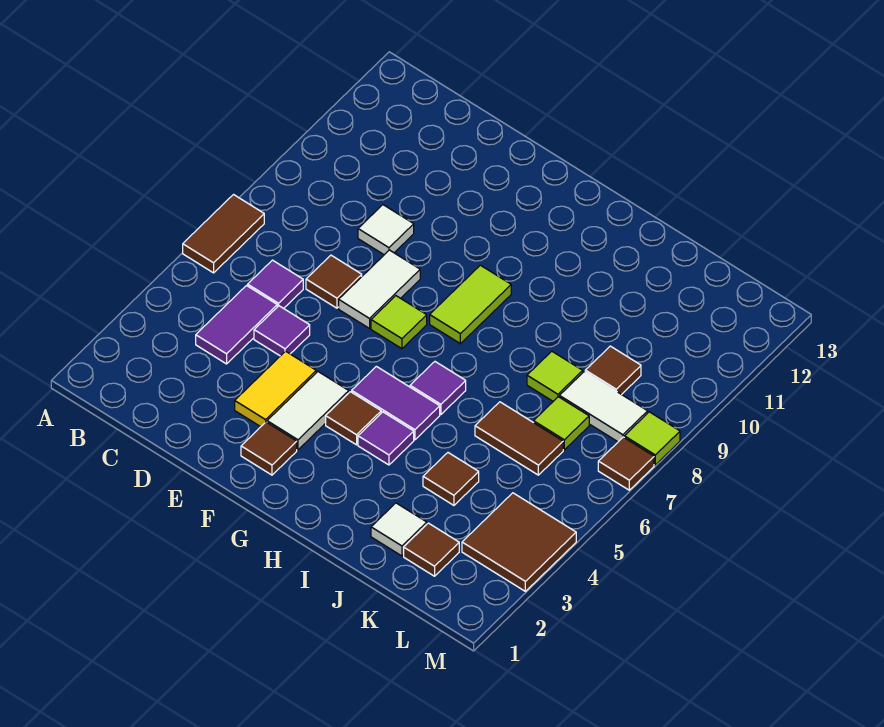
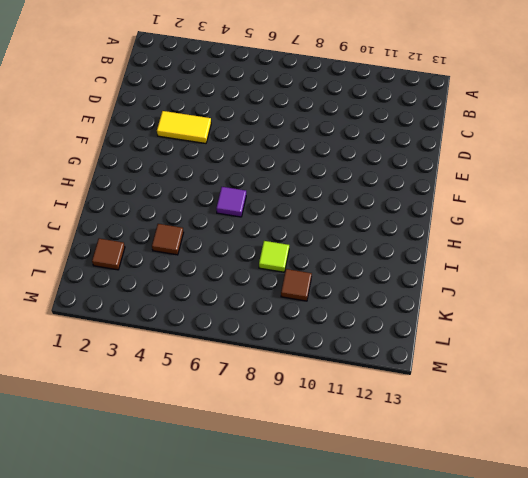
none -> brown tile A6:A7 level 1
none -> purple tile C4:C5 level 1
none -> purple tile C6 level 1

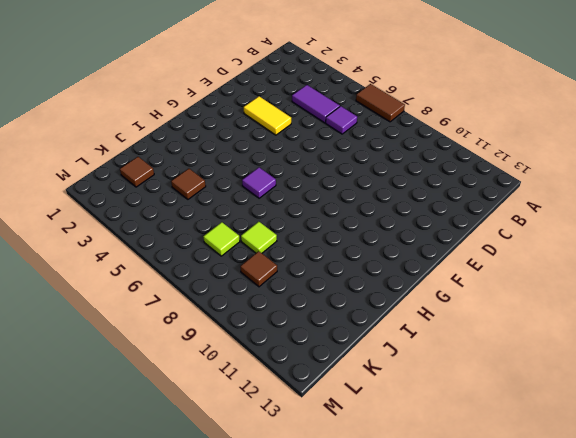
none -> purple tile D5 level 1
none -> brown tile D7 level 1
none -> white tile D9 level 1

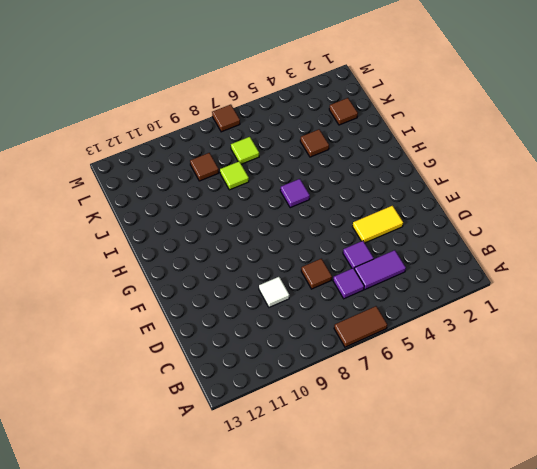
none -> white tile E7:E8 level 1
none -> brown tile F2 level 1
none -> white tile F3:F4 level 1

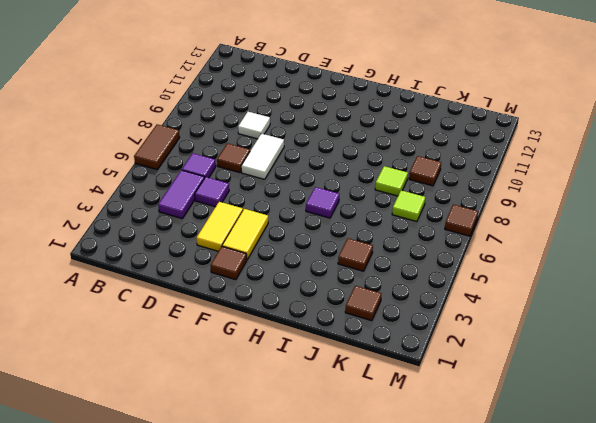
yellow tile F3:F4 level 1 -> white tile F3:F4 level 1
none -> lime tile F7 level 1
none -> brown tile G4 level 1
none -> purple tile G5:H5 level 1

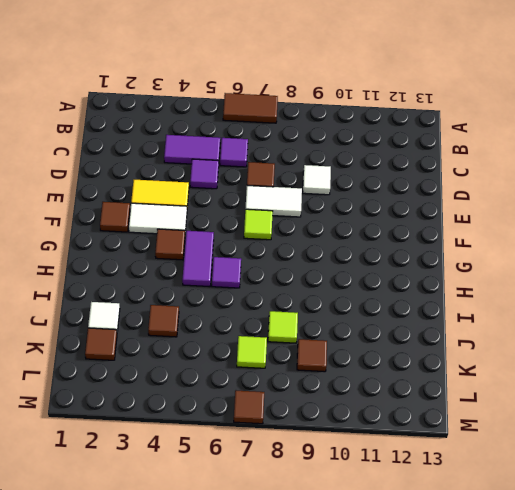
none -> lime tile G8:G9 level 1
none -> purple tile H4 level 1
none -> brown tile J6:K6 level 1

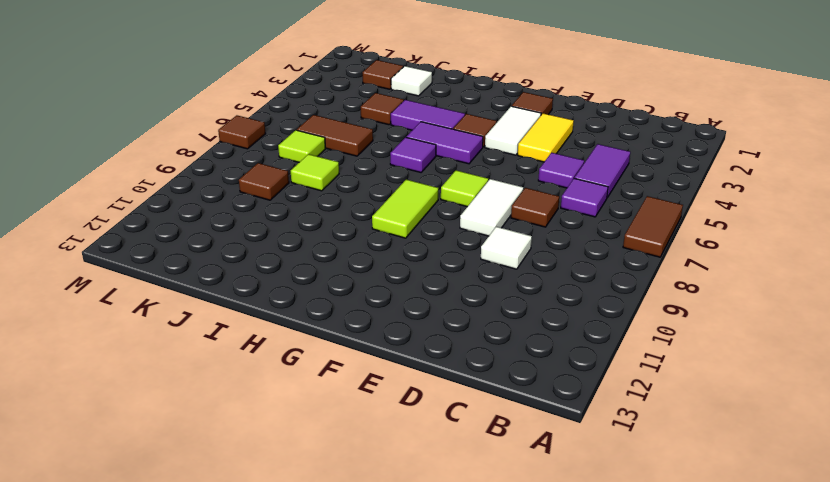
purple tile H4:I4 level 1 -> purple tile H4 level 1
none -> white tile K8:L8 level 1
none -> brown tile L3:M4 level 1
none -> lime tile M8 level 1

